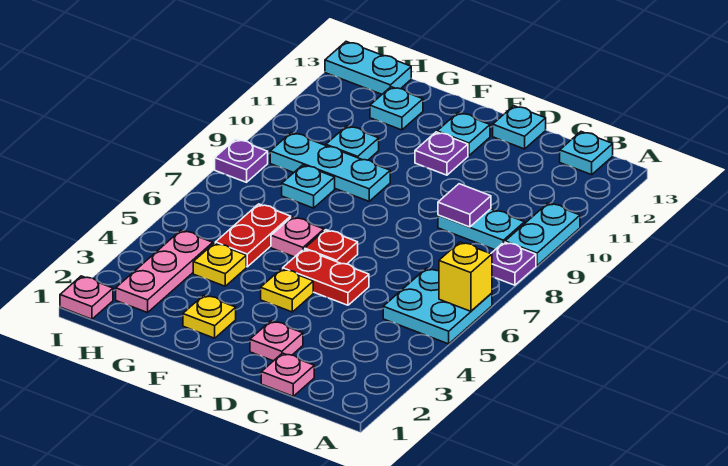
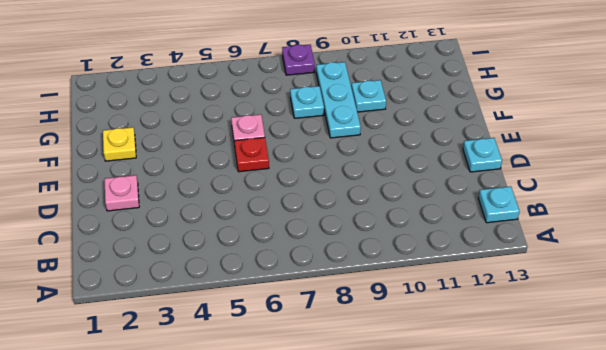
none -> cyan plate A5:B6 level 1
none -> purple plate A8 level 1
none -> cyan plate A9:A10 level 1

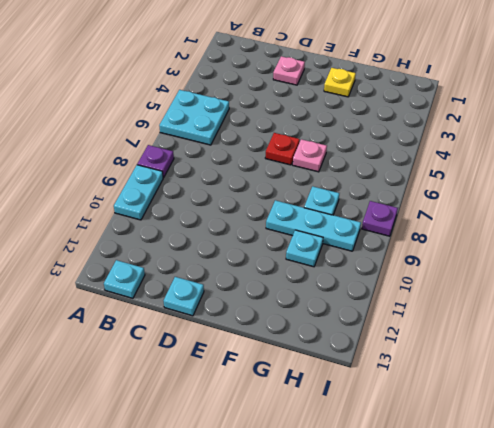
none -> cyan plate B9:C9 level 1
none -> pink plate C1 level 1
none -> red plate D5:E5 level 1

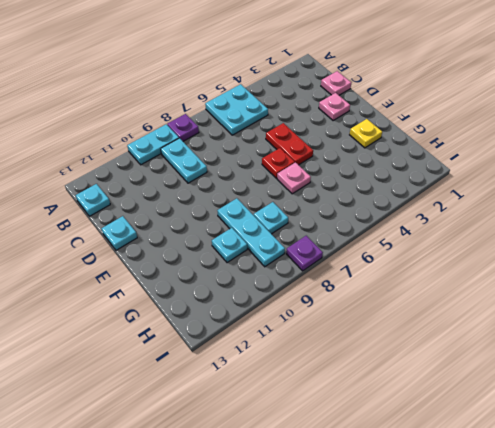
none -> yellow plate E4 level 1
none -> purple plate E11 level 1
none -> cyan plate E12 level 1

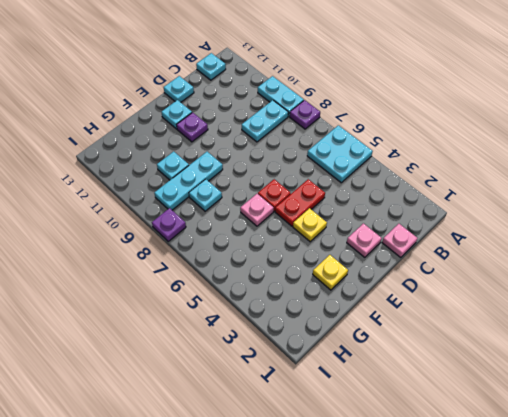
none -> yellow plate G4 level 1
none -> red plate G5:G6 level 1
none -> cyan plate G12 level 1

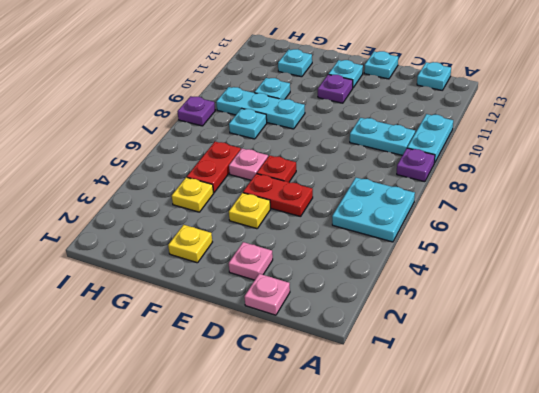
none -> pink plate H2:H4 level 1
none -> cyan plate H13:I13 level 1
none -> pink plate I1 level 1

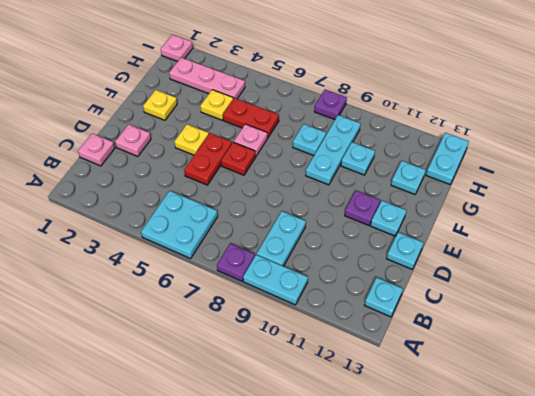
none -> yellow brick A6 level 2
none -> purple tile C9 level 2

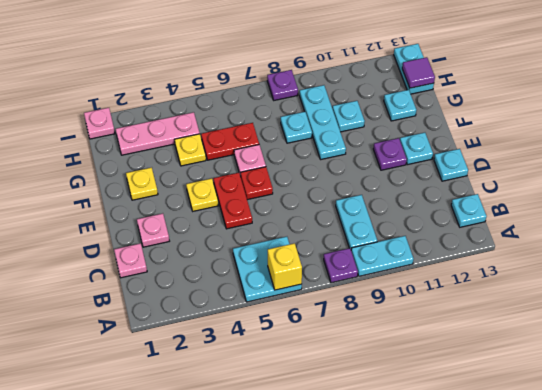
purple tile H13 level 2 -> purple tile C9 level 2

